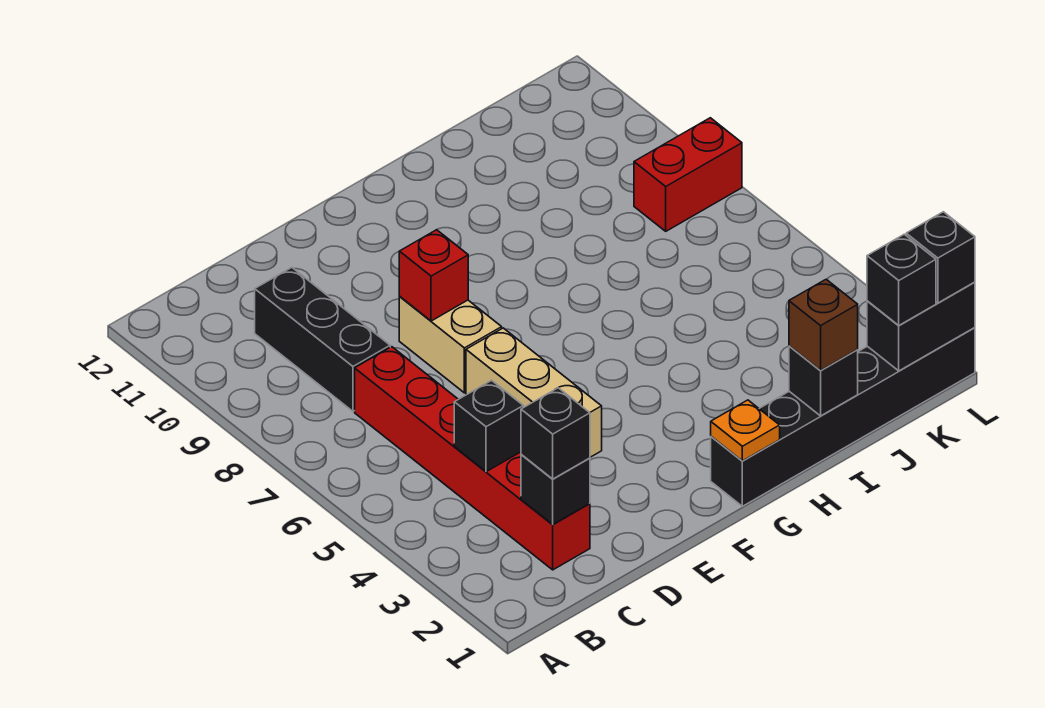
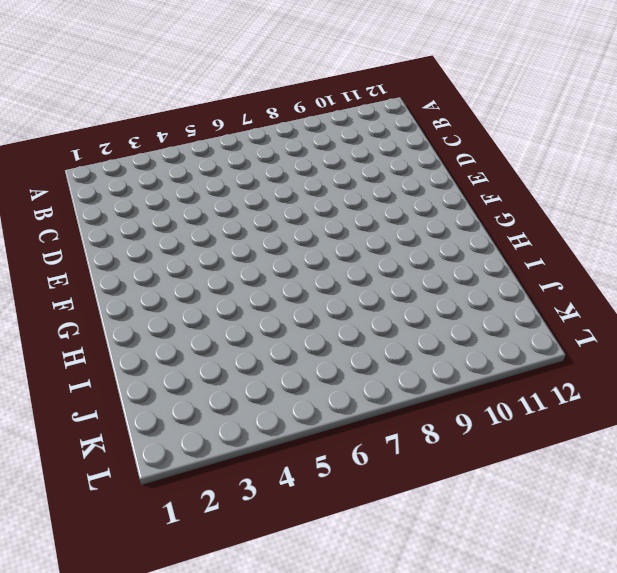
none -> red brick C2:C7 level 1
none -> black brick C8:C10 level 1
none -> tan brick E4:E6 level 1

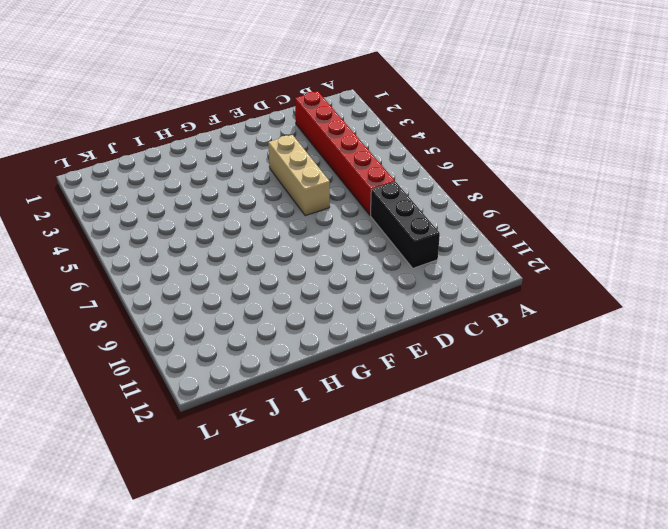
none -> tan brick E7:E8 level 1
none -> black brick G1:L1 level 1
none -> red brick K8:L8 level 1

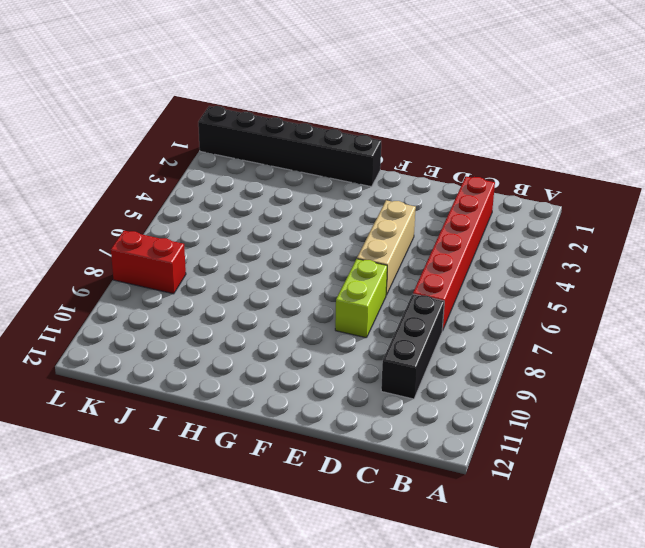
lime brick E7:E8 level 1 -> tan brick E7:E8 level 1
none -> black brick C2 level 2
none -> black brick C4 level 2
none -> red brick E8 level 2

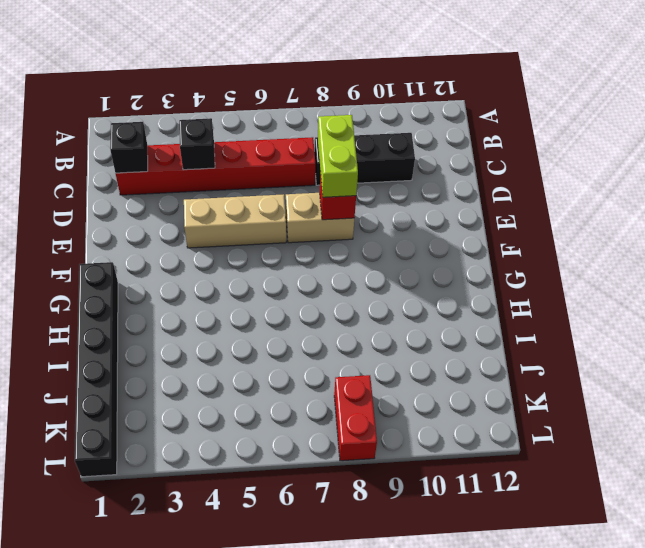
lime brick D8:E8 level 3 -> none
none -> orange plate G1 level 2
none -> black brick I1 level 2
none -> black brick K1:L1 level 2

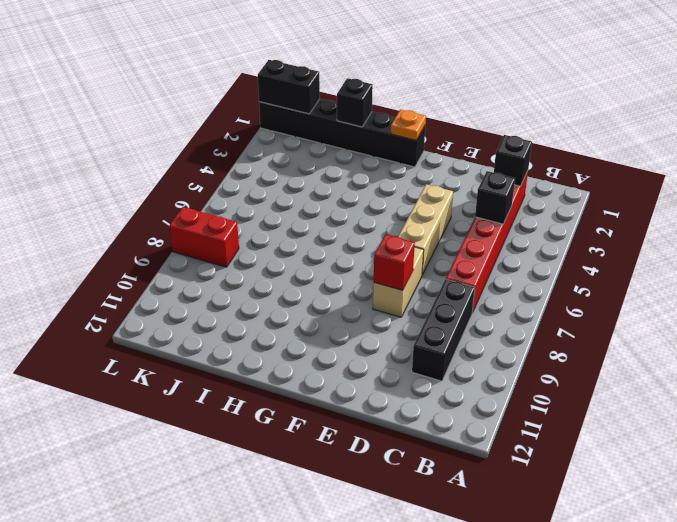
none -> black brick C2 level 3
none -> brown brick I1 level 3
none -> black brick K1 level 3

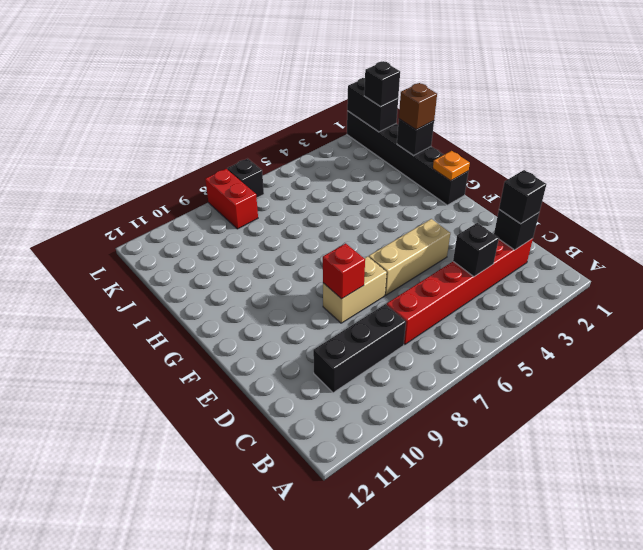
black brick L7 level 1 -> black brick L1 level 3

